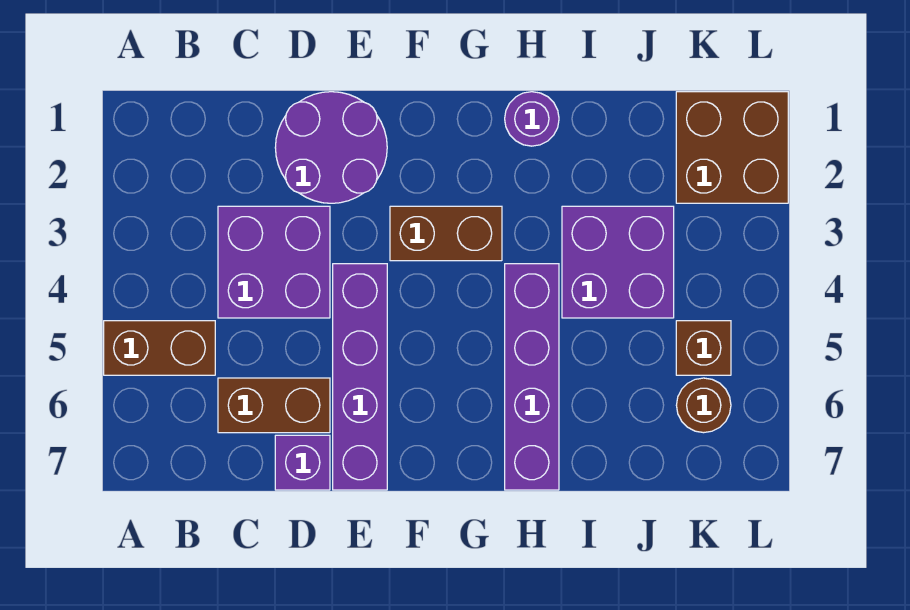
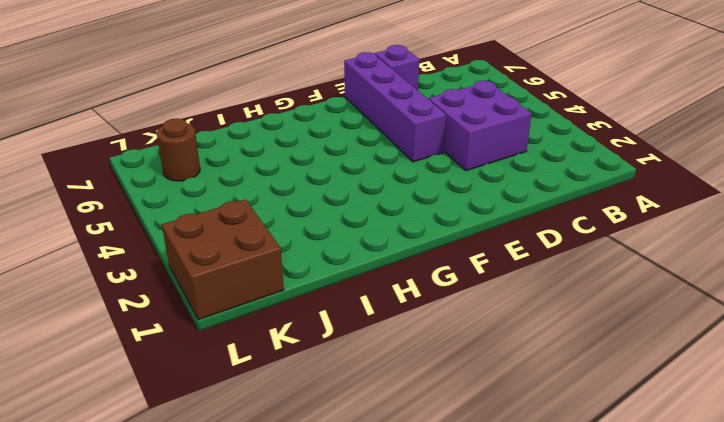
none -> brown brick A5:B5 level 1
none -> brown brick C6:D6 level 1
none -> purple round brick D1:E2 level 1

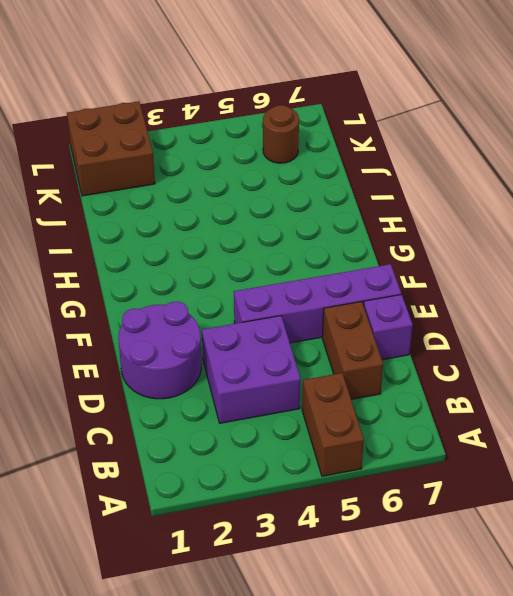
none -> brown brick F3:G3 level 1
none -> purple round brick H1 level 1
none -> purple brick H4:H7 level 1

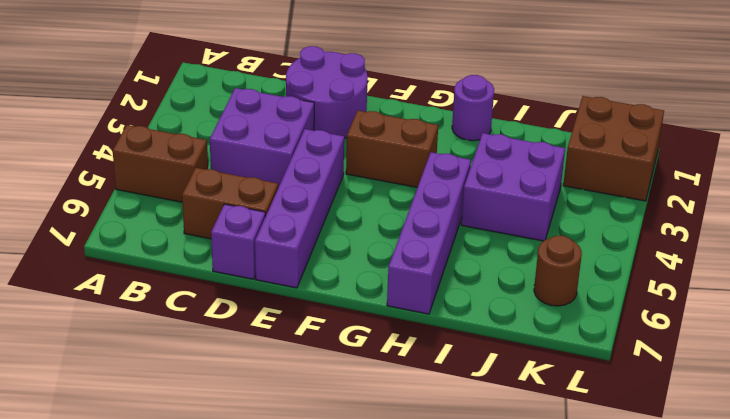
none -> brown brick K5 level 1

